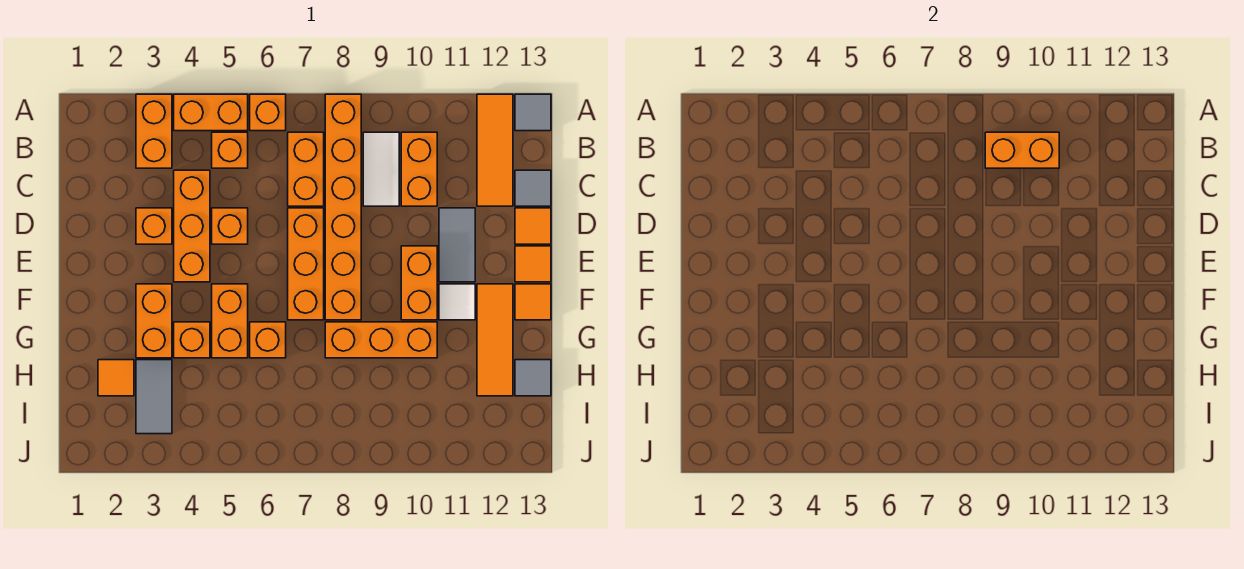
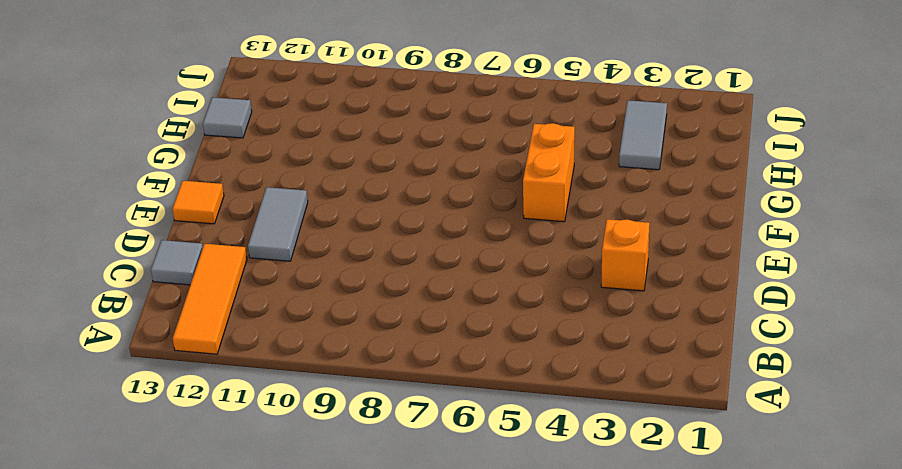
none -> orange brick A3:B3 level 1
none -> orange brick A4:A5 level 1
none -> orange brick A6 level 1
none -> orange brick A8:F8 level 1

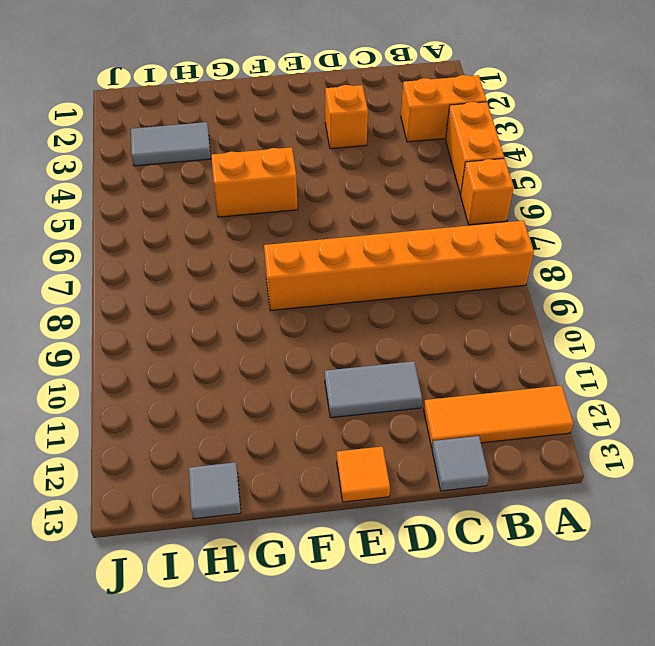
none -> grey tile A13 level 1
none -> orange brick B5 level 1
none -> orange brick B7:C7 level 1
none -> white tile B9:C9 level 1

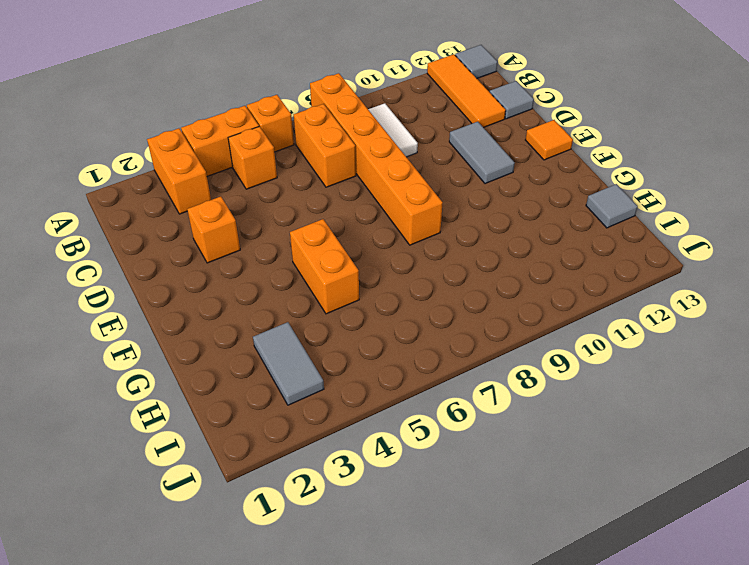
none -> orange brick B10:C10 level 1
none -> orange brick C4:E4 level 1
none -> orange brick D5 level 1
none -> orange brick D7:F7 level 1

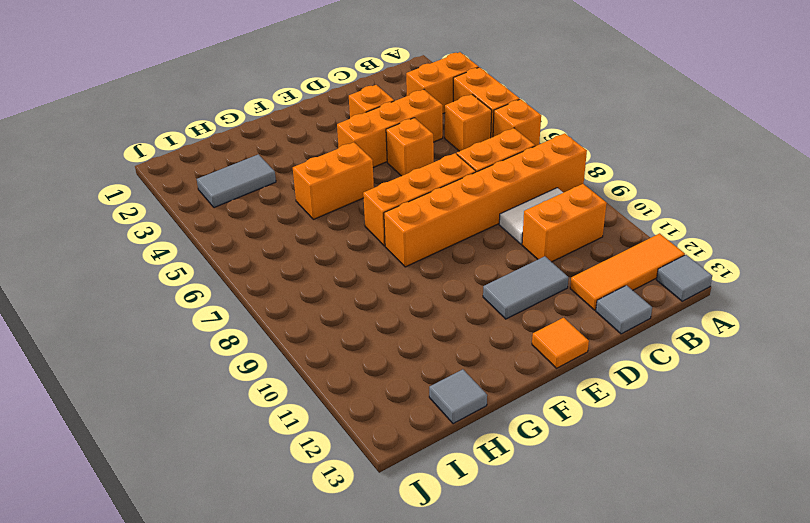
none -> orange tile D13 level 1
none -> orange brick E10:F10 level 1
none -> orange brick F3:G3 level 1
none -> white tile F11 level 1

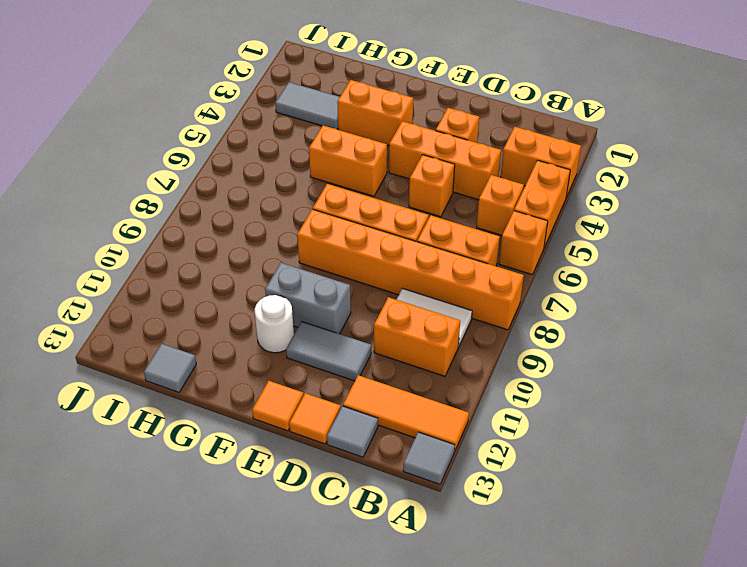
grey brick E10:F10 level 1 -> orange brick E10:F10 level 1
white round brick F11 level 1 -> white tile F11 level 1
none -> orange tile F12:H12 level 1
none -> orange tile F13 level 1
none -> orange brick G4 level 1
none -> orange brick G6 level 1

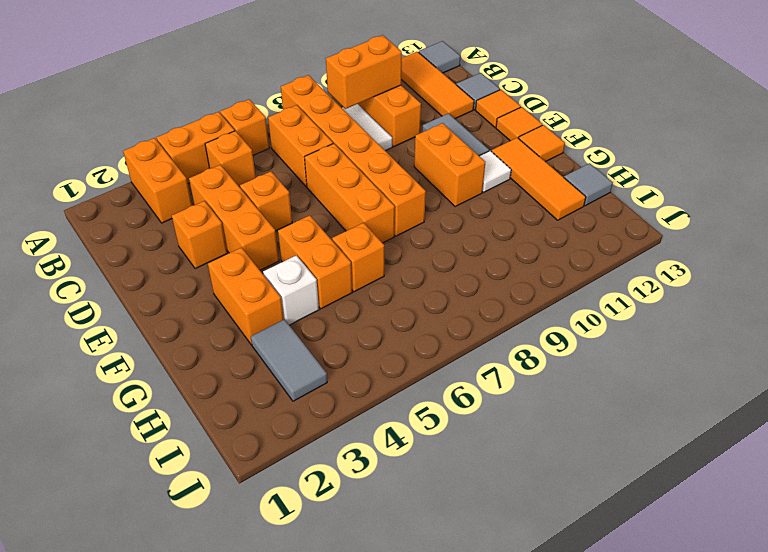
white brick G4 level 1 -> orange brick G4 level 1
none -> orange brick G8:G10 level 1
none -> orange tile H2 level 1

